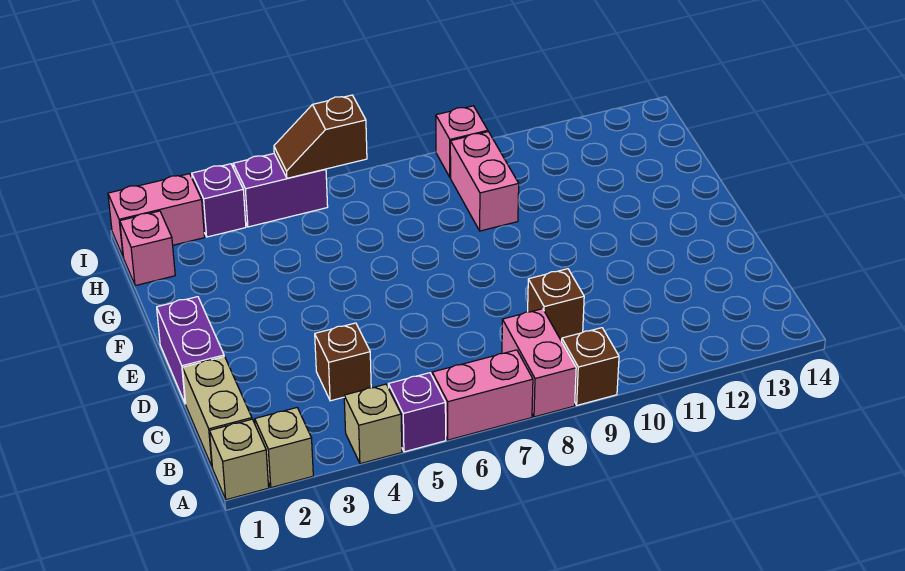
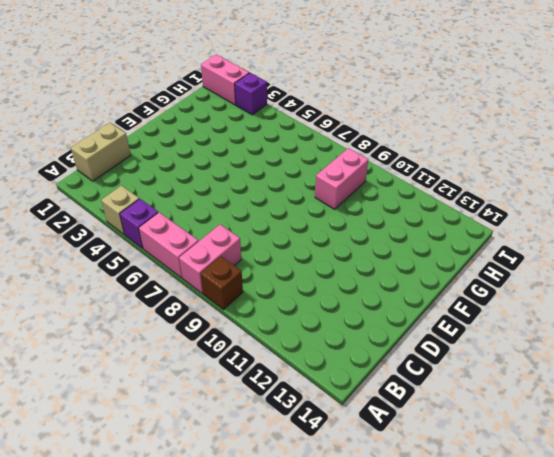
none -> tan brick A1 level 1
none -> tan brick A2 level 1
none -> brown brick C4 level 1

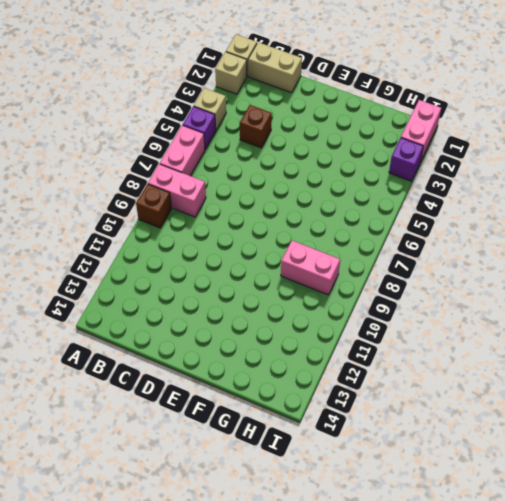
none -> brown brick C9 level 1
none -> purple brick D1:E1 level 1
none -> pink brick H1 level 1

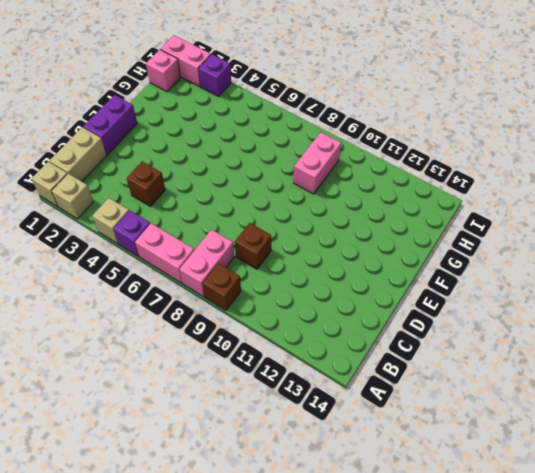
none -> purple brick I4:I5 level 1
none -> pink brick I9 level 1
none -> brown slope I5:I6 level 2 top 6

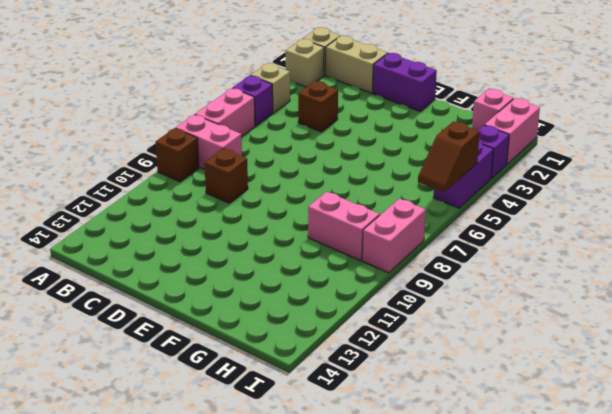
brown slope I5:I6 level 2 top 5 -> brown slope I5:I6 level 2 top 6
pink brick I8:I9 level 1 -> pink brick I9 level 1

